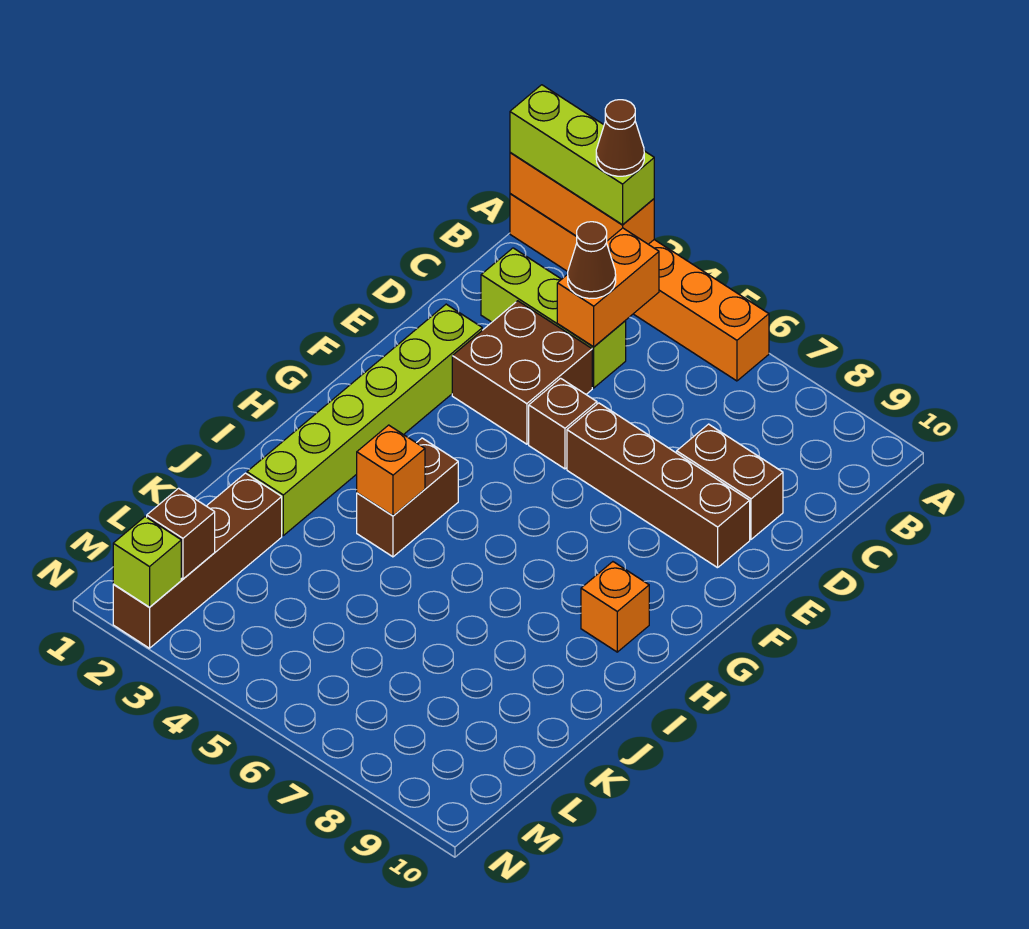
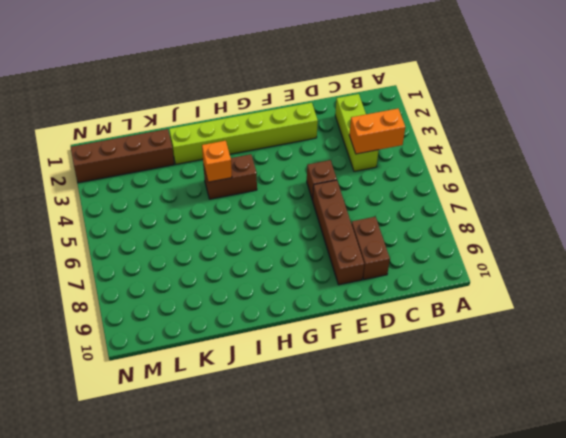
none -> orange brick A1:A6 level 1
none -> brown brick D3:E4 level 1
none -> orange brick H9 level 1

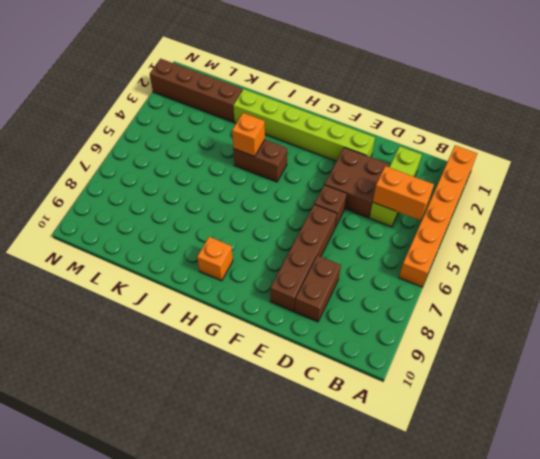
none -> orange brick A1:A3 level 2
none -> brown brick M2 level 2
none -> lime brick N2 level 2

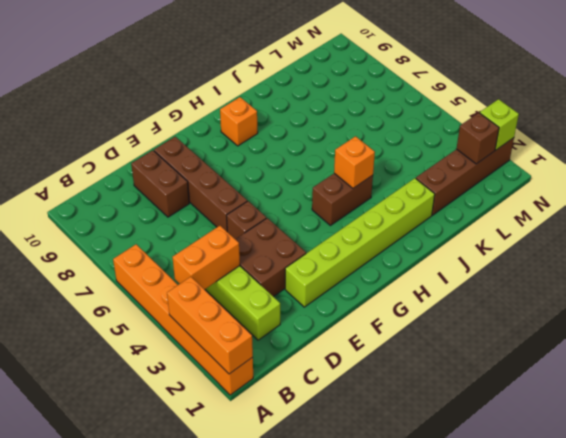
none -> lime brick A1:A3 level 3
none -> brown cone C4 level 3
none -> brown cone A3 level 4

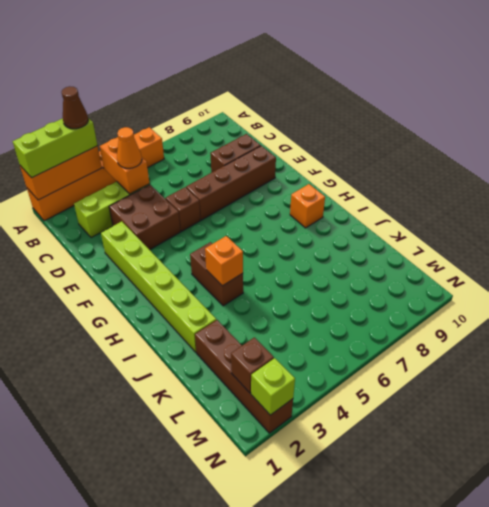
orange cone C4 level 3 -> brown cone C4 level 3

